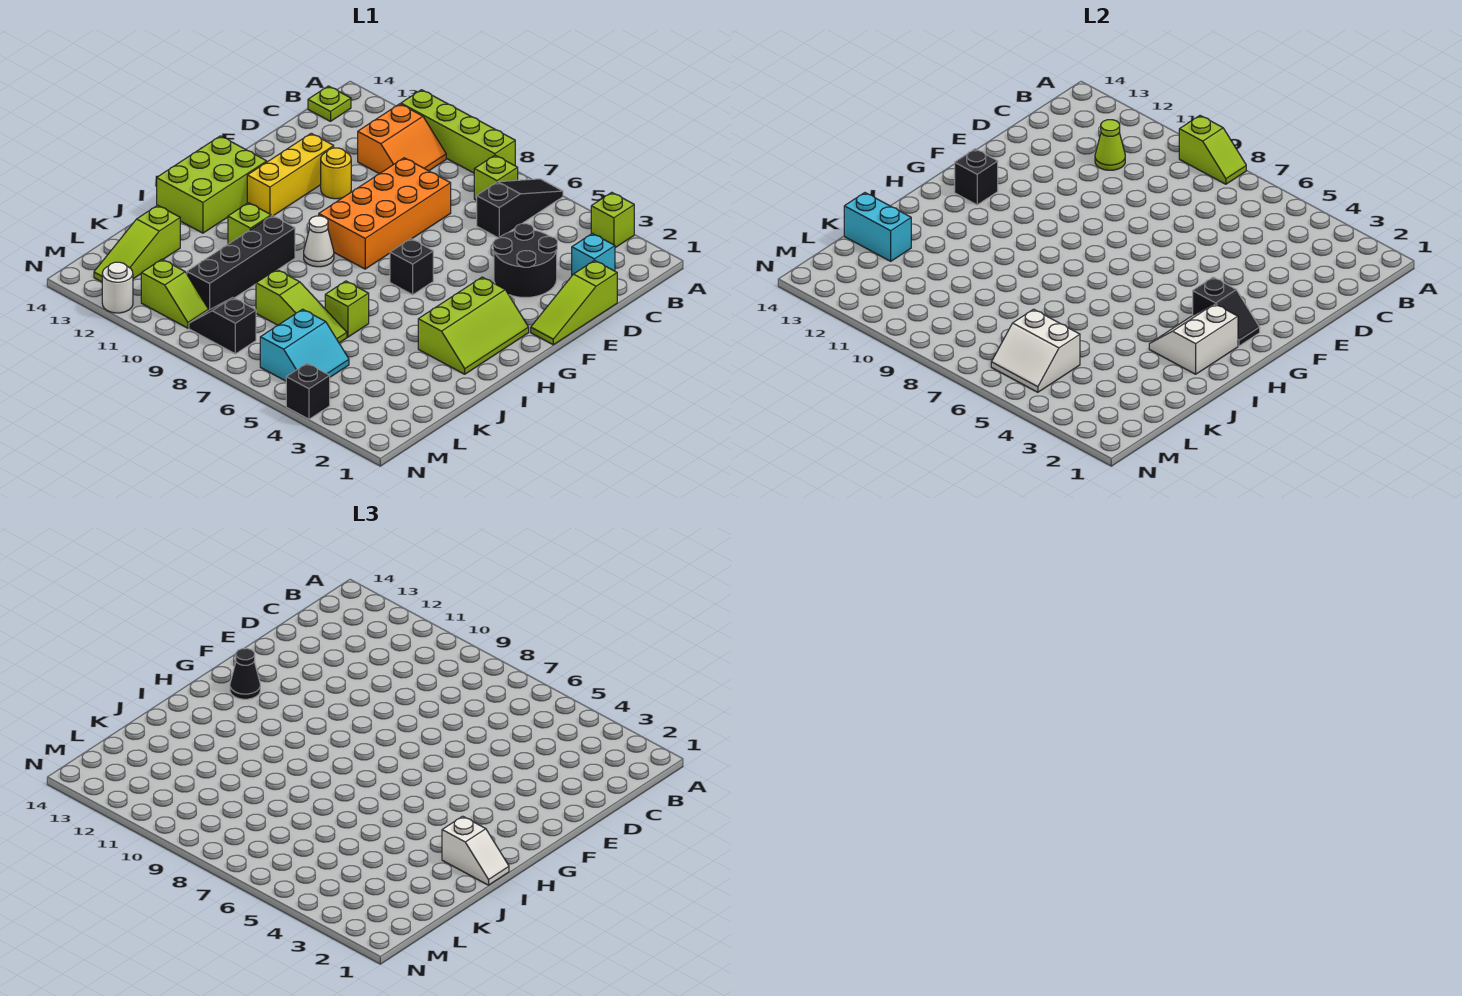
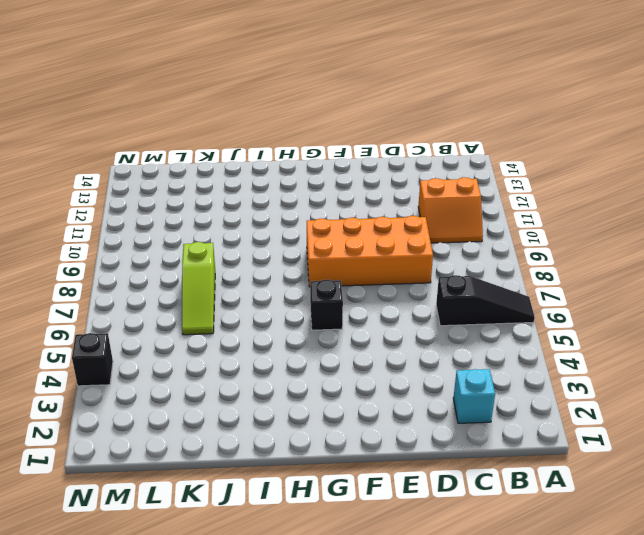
none -> lime brick A3 level 1
none -> lime brick A8:A11 level 1
none -> lime brick B7 level 1
none -> lime plate B14 level 1

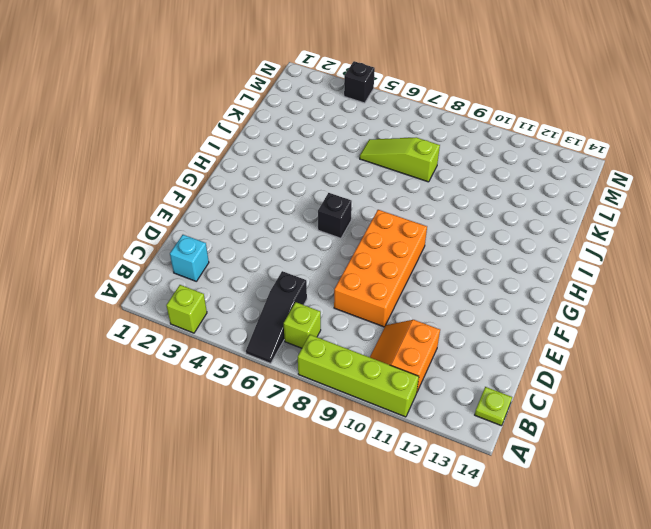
none -> lime slope D1:F1 level 1 top D
none -> black round brick D3:E4 level 1
none -> yellow round brick E11 level 1
none -> yellow brick E12:G12 level 1

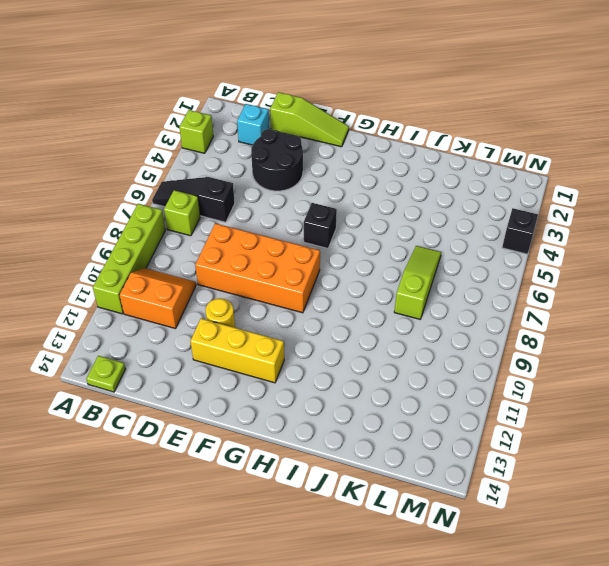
none -> lime slope G2:I3 level 1 top 3
none -> lime brick G13:I14 level 1
none -> white cone H9 level 1
none -> black brick I10:L10 level 1

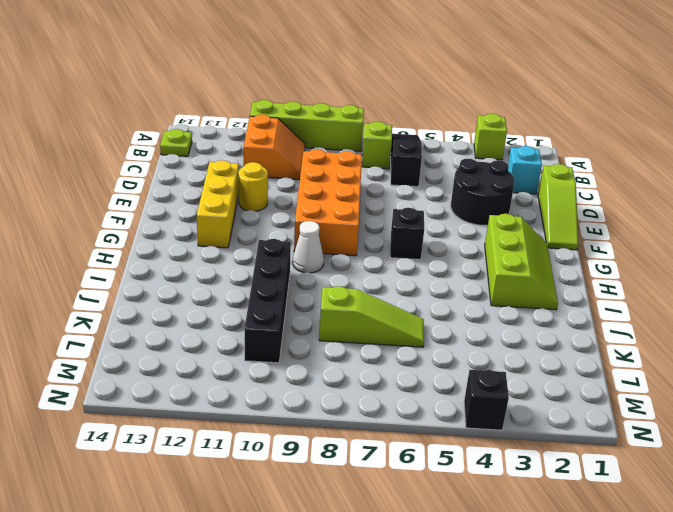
none -> lime brick G13:I14 level 1
none -> lime brick I11 level 1
none -> lime brick J6 level 1
none -> lime slope K13:M13 level 1 top K

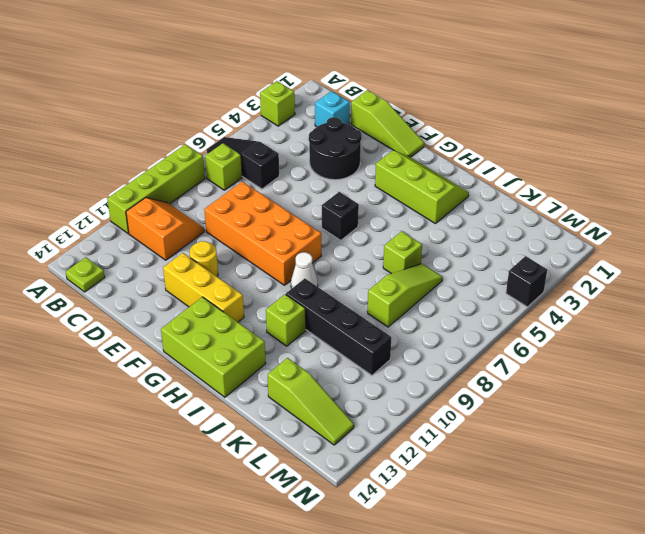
none -> cyan slope L5:M6 level 1 top 6
none -> black slope M8:M9 level 1 top 8
none -> lime slope M10:M11 level 1 top 11
none -> white round brick N12 level 1

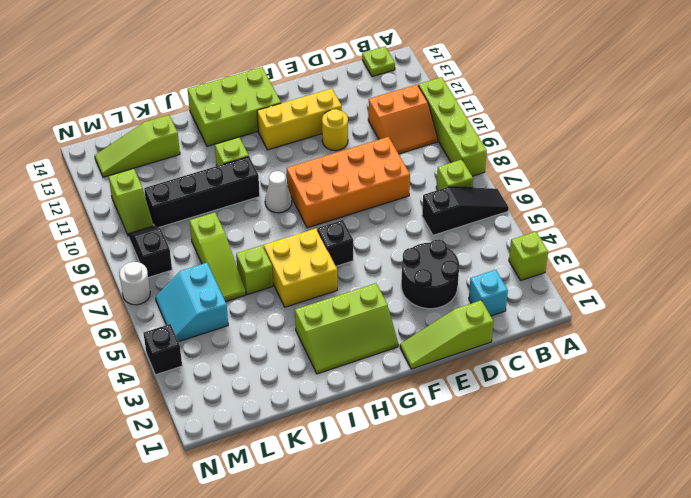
yellow brick H5:I6 level 1 -> none
cyan slope L5:M6 level 1 top L -> cyan slope L5:M6 level 1 top 6
white round brick N7 level 1 -> white round brick N12 level 1
none -> lime slope A8:A9 level 2 top 9
none -> lime cone C11 level 2
none -> black slope G2:G3 level 2 top 3
none -> black brick G13 level 2

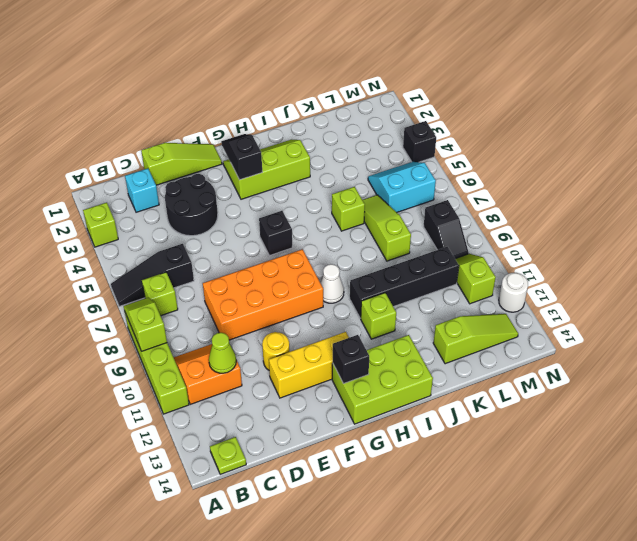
none -> white slope H2:I3 level 2 top 2
none -> cyan brick K13:K14 level 2
none -> white slope L5:M6 level 2 top L
none -> black cone G13 level 3

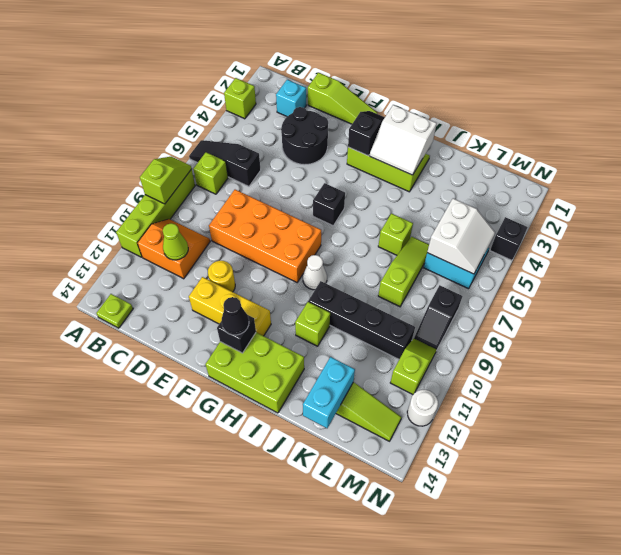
none -> white slope I1:I2 level 3 top 2

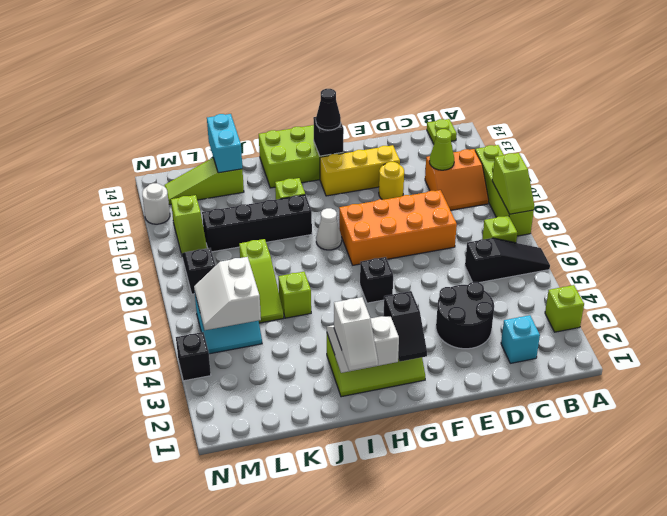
none -> lime slope D1:F1 level 1 top D

